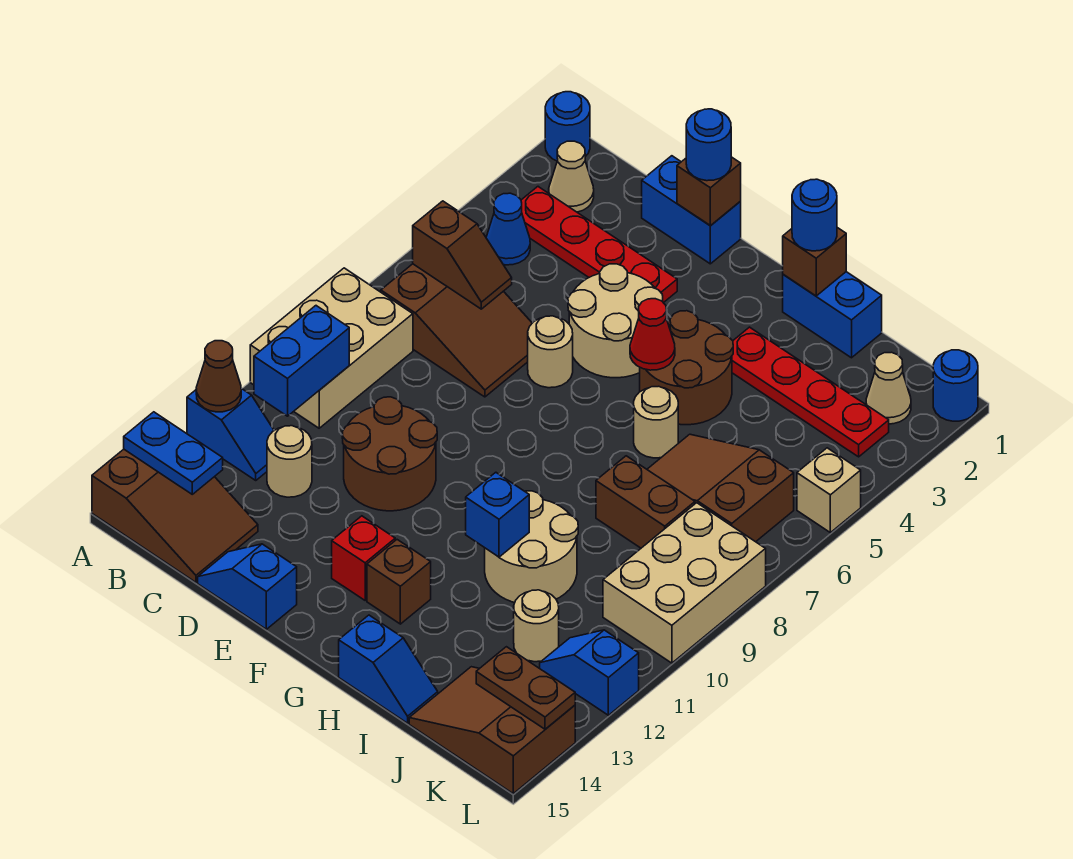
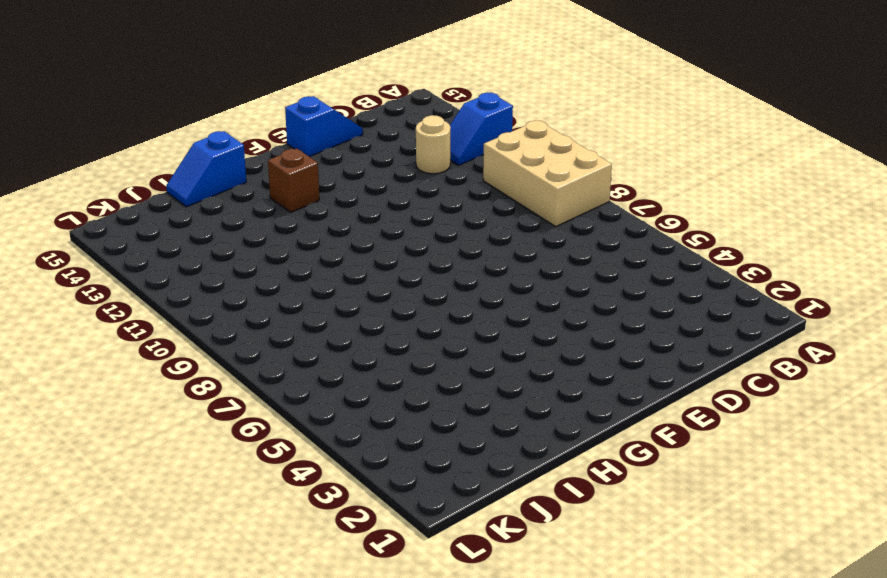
none -> blue round brick A1 level 1
none -> brown slope A14:C15 level 1 top A
none -> tan cone B2 level 1
none -> red plate B3:E3 level 1

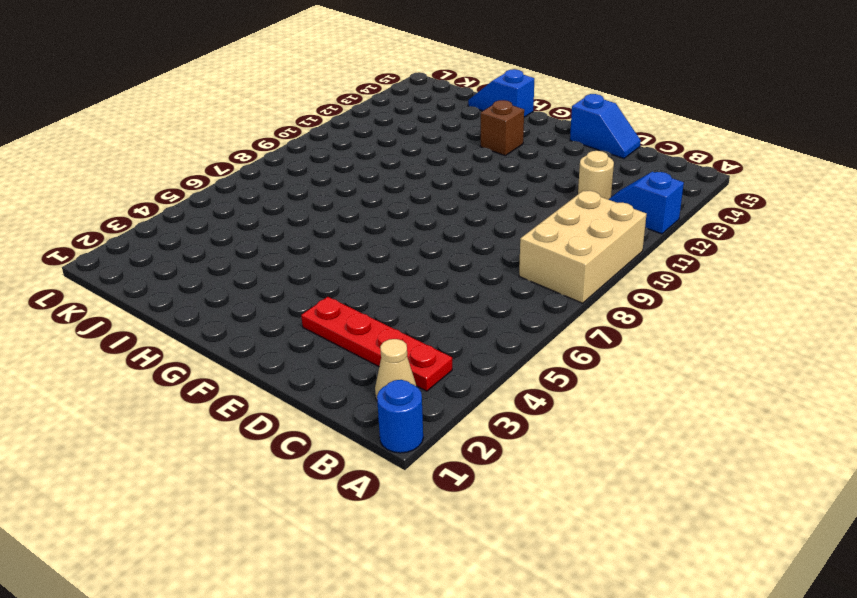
none -> brown slope A14:C15 level 1 top A
none -> blue cone B4 level 1
none -> brown slope B6:D7 level 1 top B
none -> blue brick D1:E1 level 1

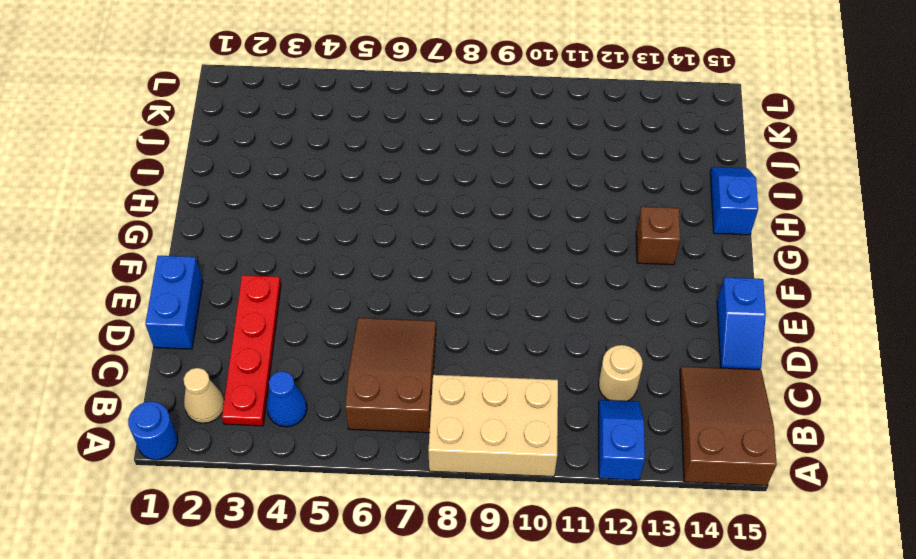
none -> brown round brick D10:E11 level 1
none -> tan round brick E4:F5 level 1
none -> tan round brick E6 level 1
none -> red brick F13 level 1

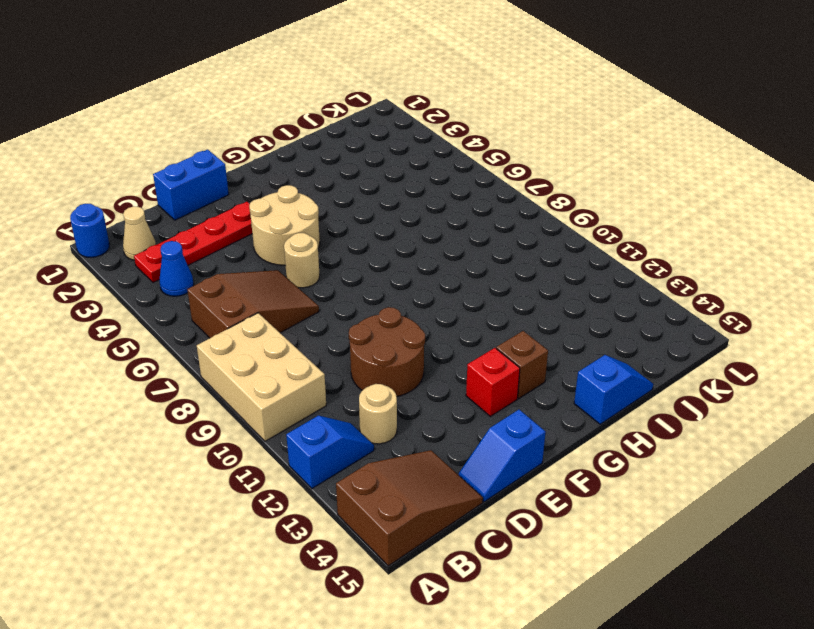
none -> brown round brick G4:H5 level 1
none -> blue brick H1:I1 level 1
none -> red plate H3:K3 level 1
none -> tan round brick H6 level 1

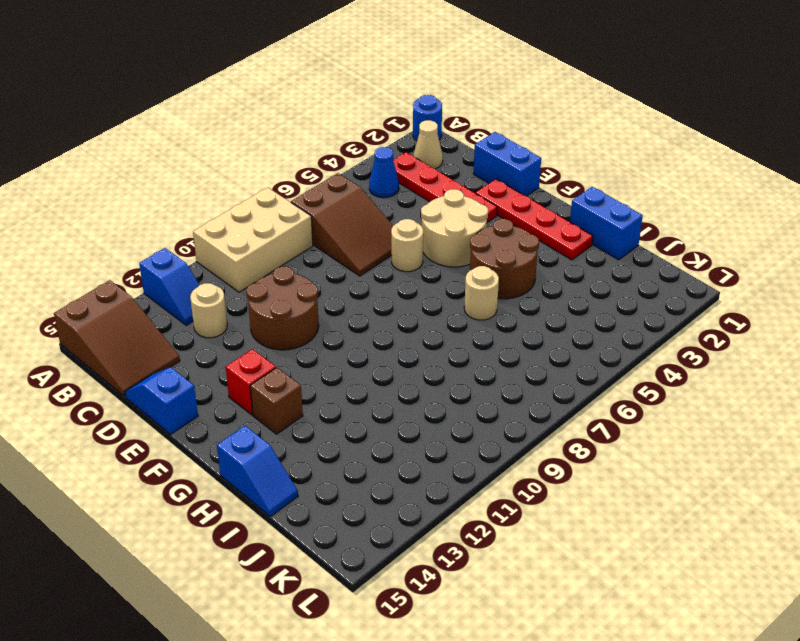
red plate E2:H2 level 1 -> red plate H3:K3 level 1
none -> tan round brick H10:I11 level 1
none -> brown slope I6:K7 level 1 top K
none -> brown brick I8:J8 level 1
none -> tan round brick J12 level 1

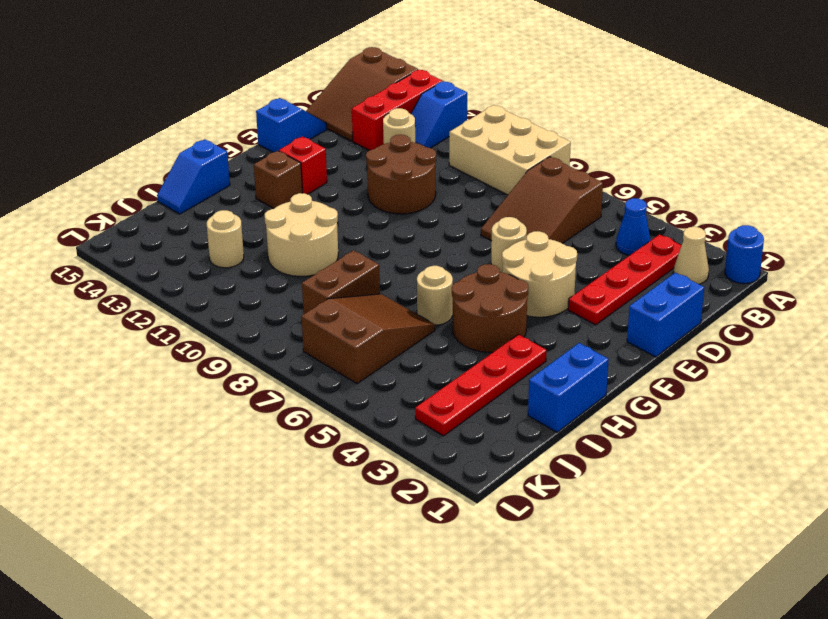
red brick A13:C13 level 1 -> none
none -> brown slope J14:L15 level 1 top L
none -> tan cone K2 level 1
none -> tan brick K8:L10 level 1
none -> blue slope K12:L12 level 1 top L

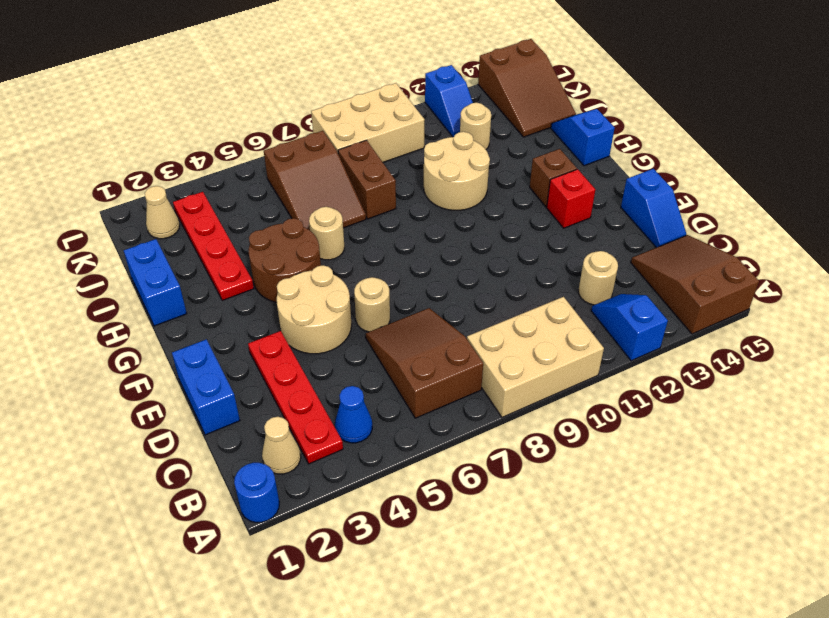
none -> brown round brick D10:E11 level 1
none -> blue round brick L1 level 1
none -> tan brick L5 level 1
none -> brown cone A12 level 2

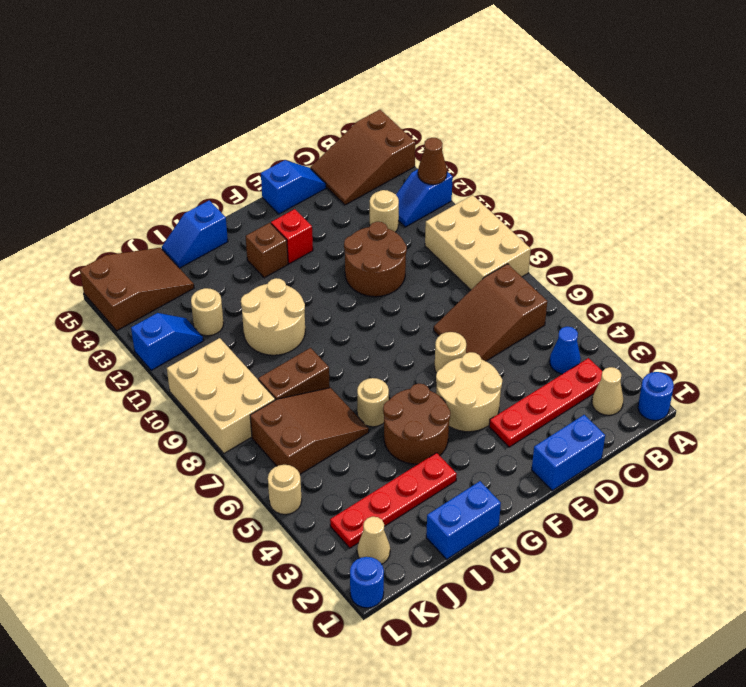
tan round brick L5 level 1 -> tan brick L5 level 1
none -> blue plate A14:B14 level 2
none -> brown slope B6:C6 level 2 top B
none -> blue brick B10:B11 level 2
none -> brown brick E1 level 2

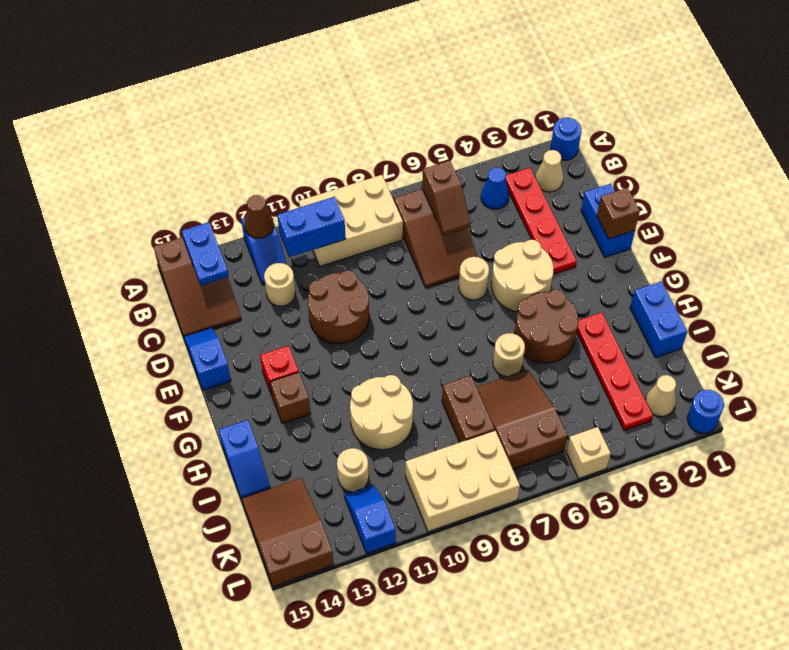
none -> red cone G5 level 2
none -> brown brick H1 level 2
none -> blue brick H11 level 2
none -> brown plate K14:L14 level 2

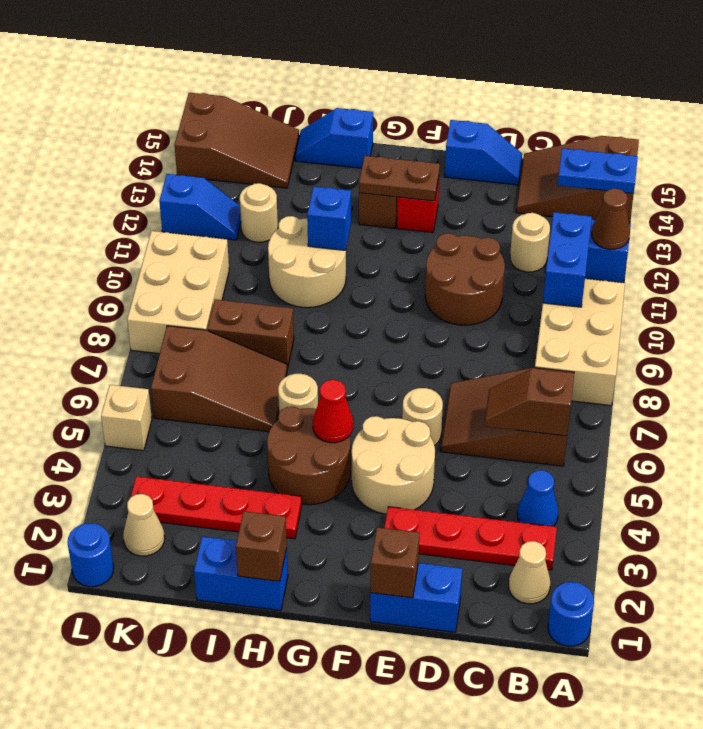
brown plate F13:G13 level 2 -> brown plate K14:L14 level 2
none -> blue round brick E1 level 3
none -> blue round brick H1 level 3

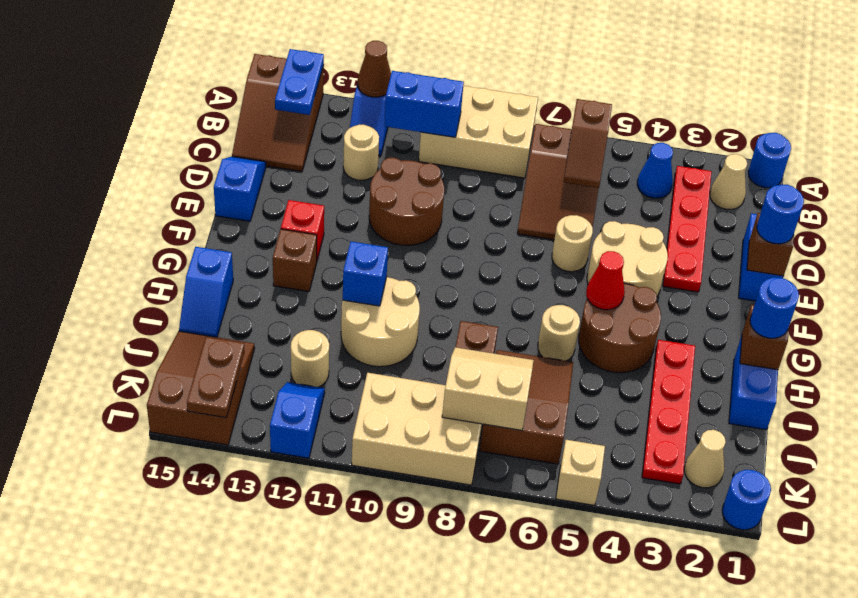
tan slope J7:K8 level 2 top K -> none

